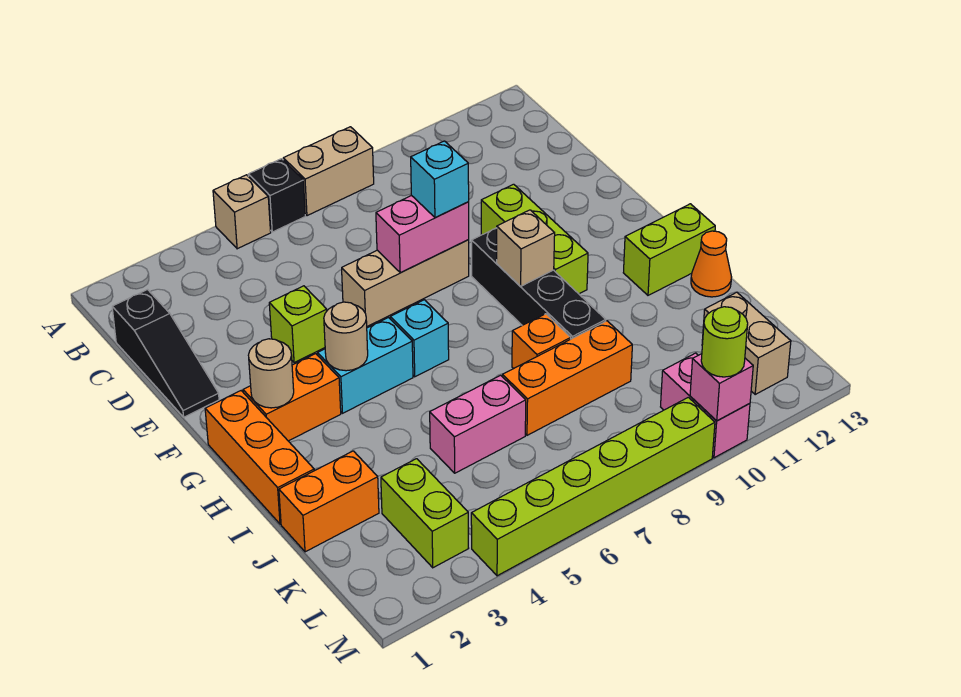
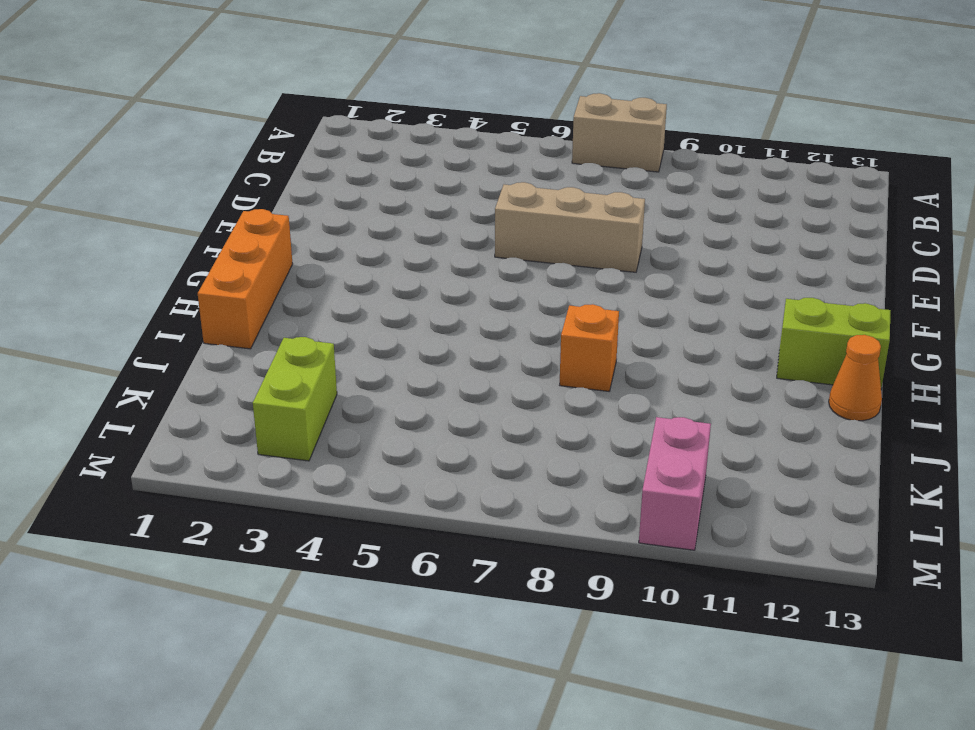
none -> tan brick A5 level 1
none -> black brick A6 level 1
none -> black slope C1:E1 level 1 top C

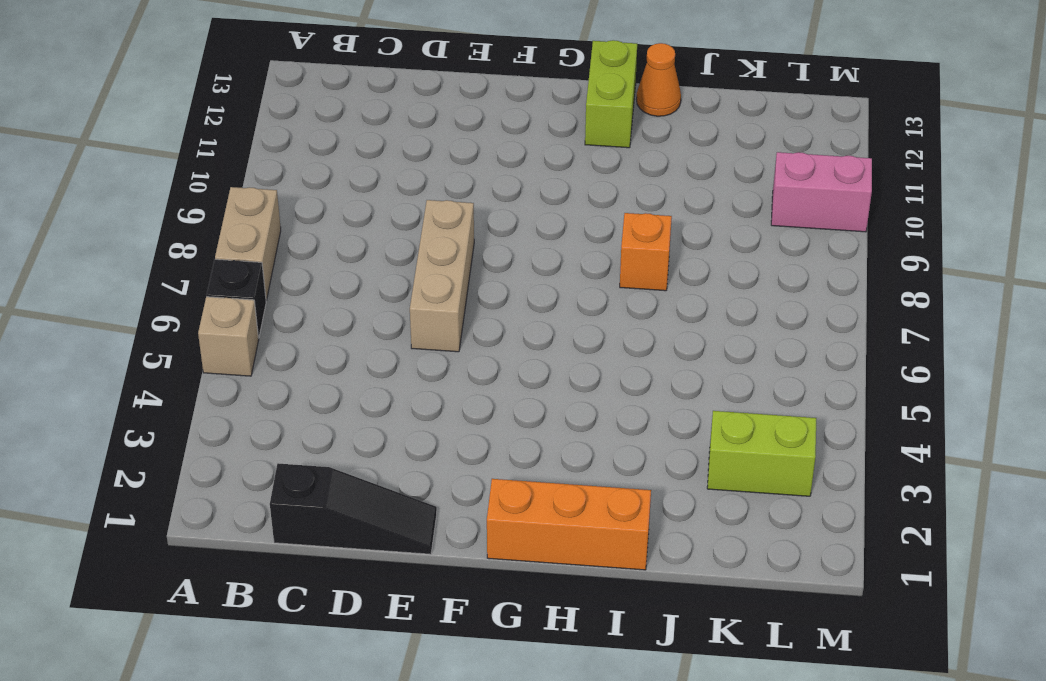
none -> lime brick E4 level 1
none -> lime brick E10:G10 level 1
none -> black brick F9:I9 level 1

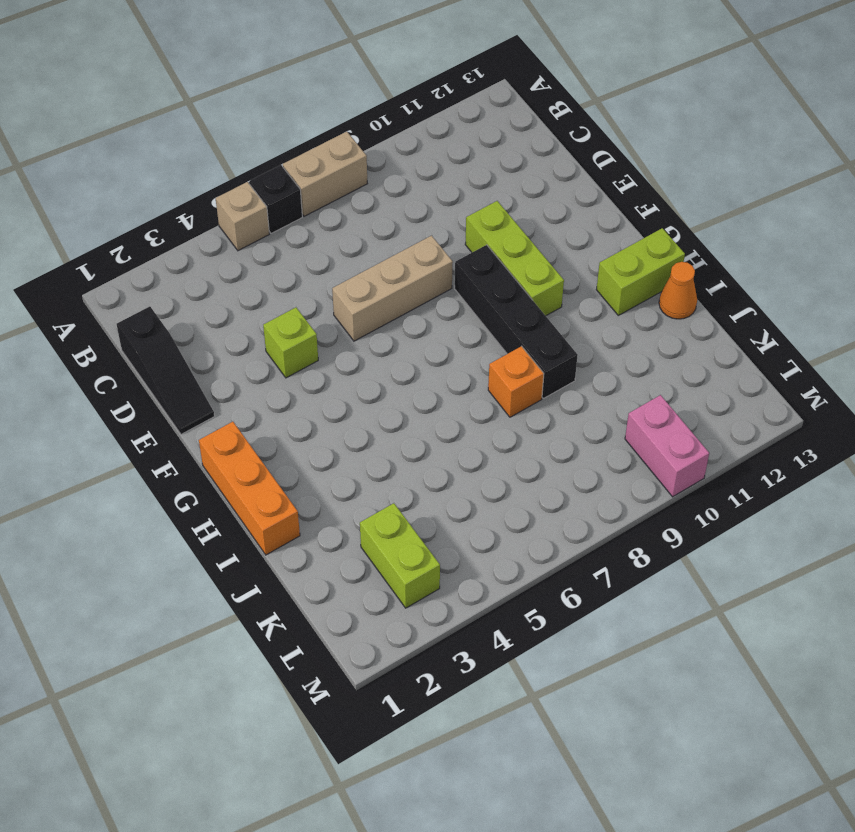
none -> orange brick G2:G3 level 1
none -> cyan brick G4:G5 level 1
none -> cyan brick G6 level 1

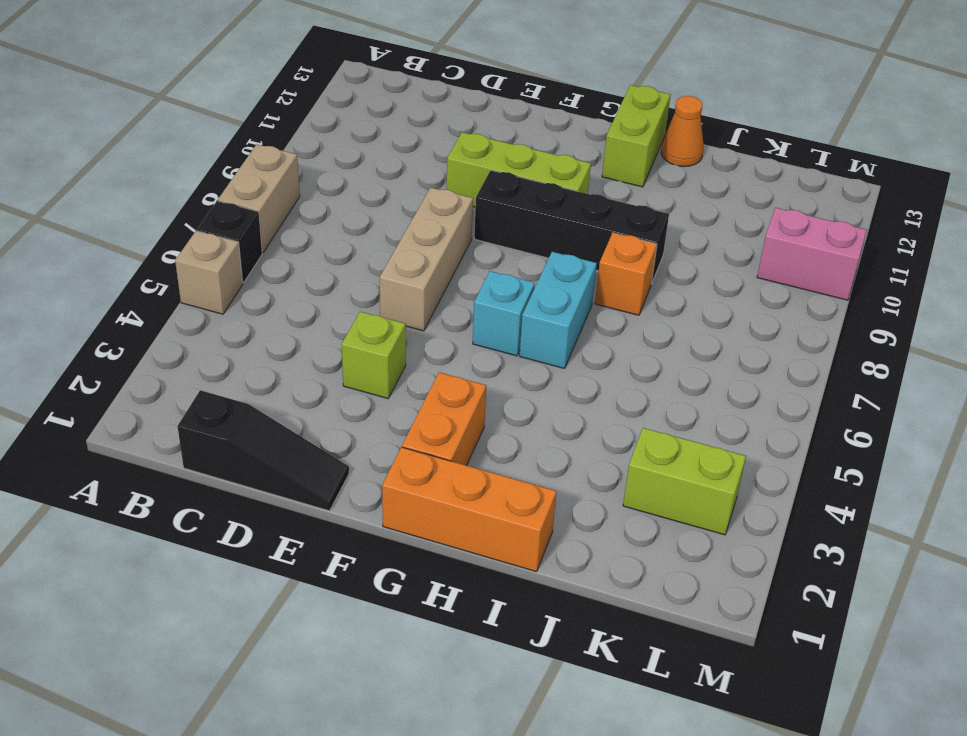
cyan brick H6:H7 level 1 -> cyan brick G4:G5 level 1
none -> orange brick J1:J2 level 1
none -> pink brick J5:J6 level 1
none -> orange brick J7:J9 level 1

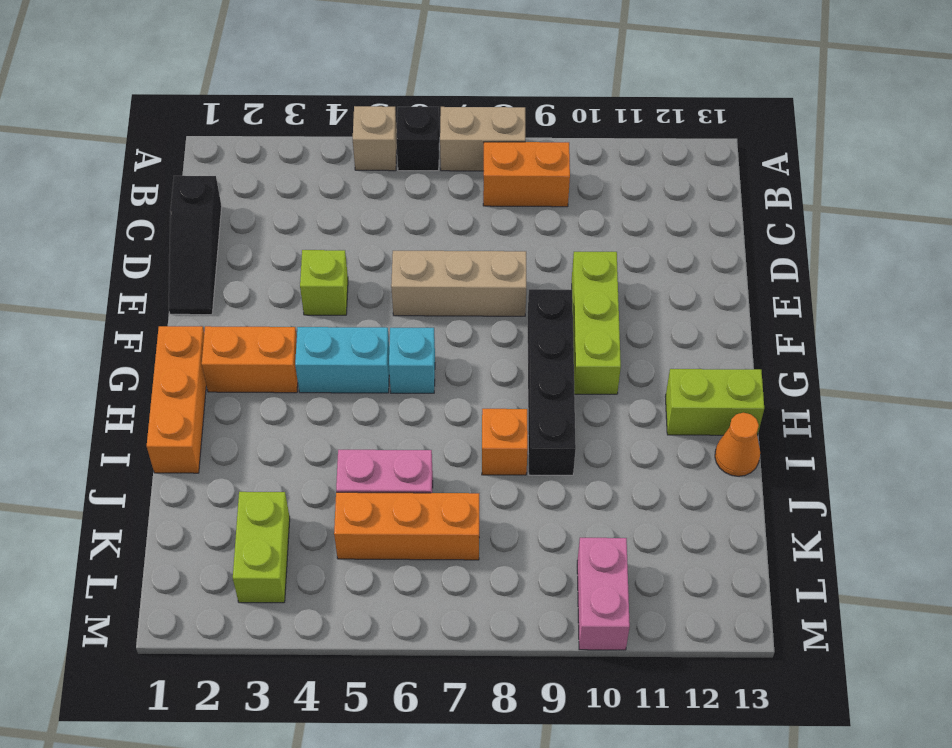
orange brick B8:B9 level 1 -> orange brick J1:J2 level 1
orange brick K5:K7 level 1 -> orange brick J7:J9 level 1
none -> tan brick K12:L12 level 1
none -> lime brick M4:M9 level 1
none -> pink brick E7:E8 level 2

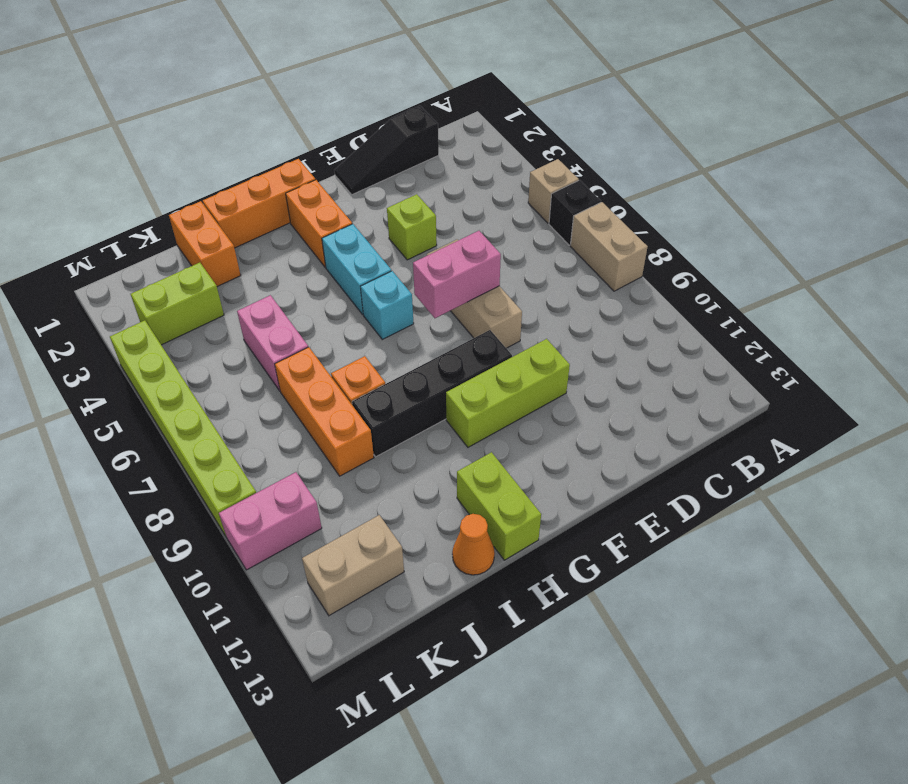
pink brick E7:F7 level 2 -> pink brick E7:E8 level 2
none -> tan round brick G2 level 2
none -> tan round brick G4 level 2
none -> tan brick G9 level 2

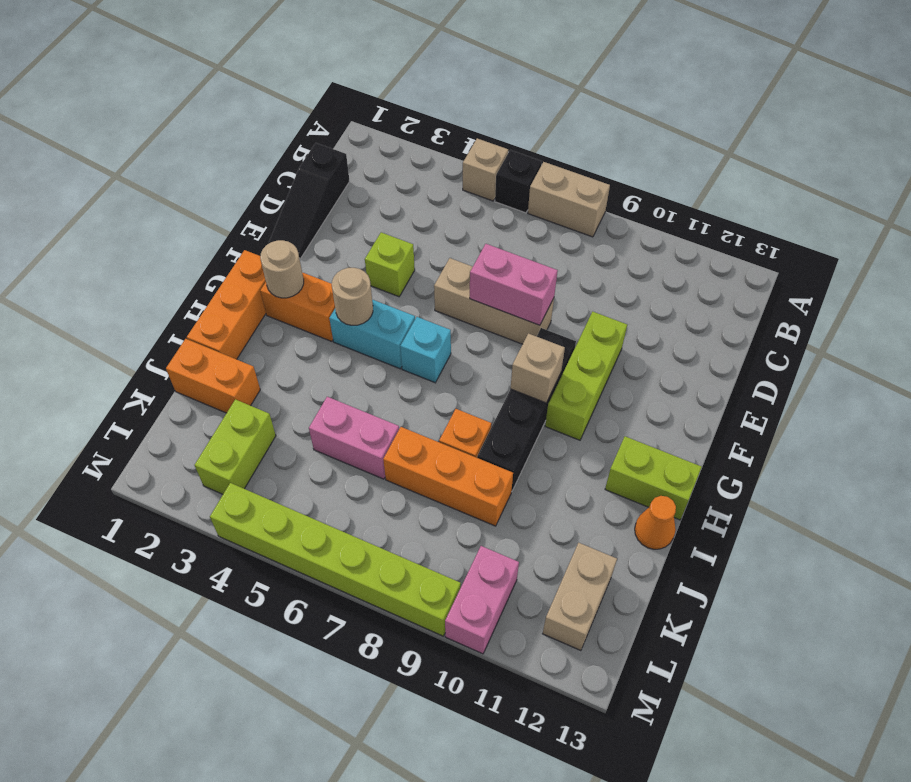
none -> pink brick M10 level 2
none -> cyan brick E8 level 3
none -> lime round brick M10 level 3

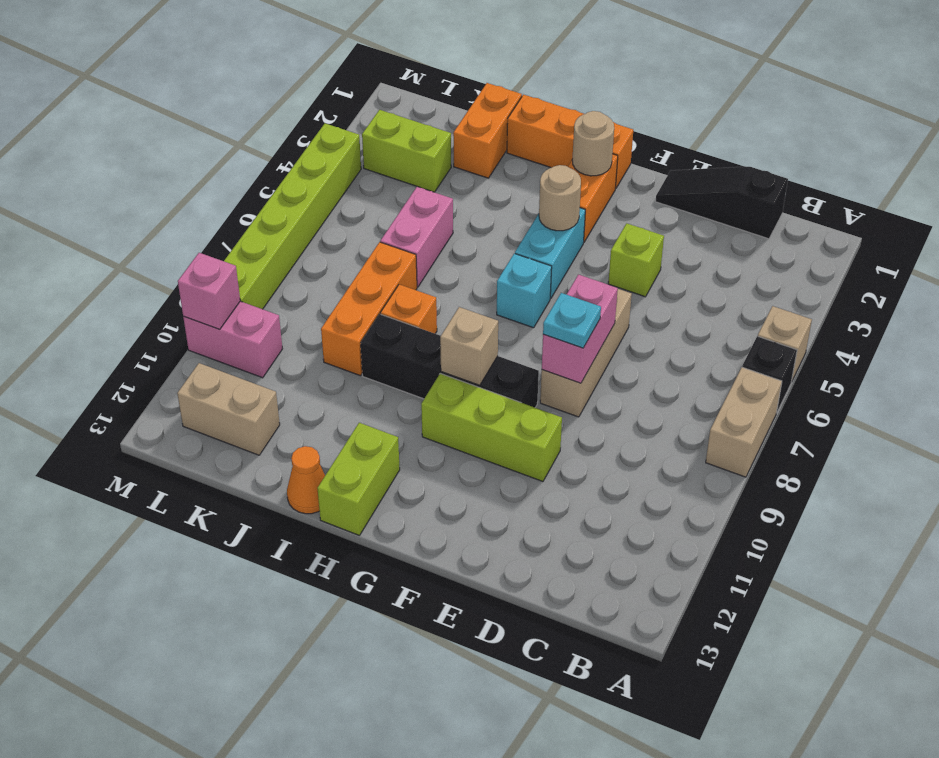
cyan plate E8 level 3 -> cyan brick E8 level 3
none -> lime round brick M10 level 3

